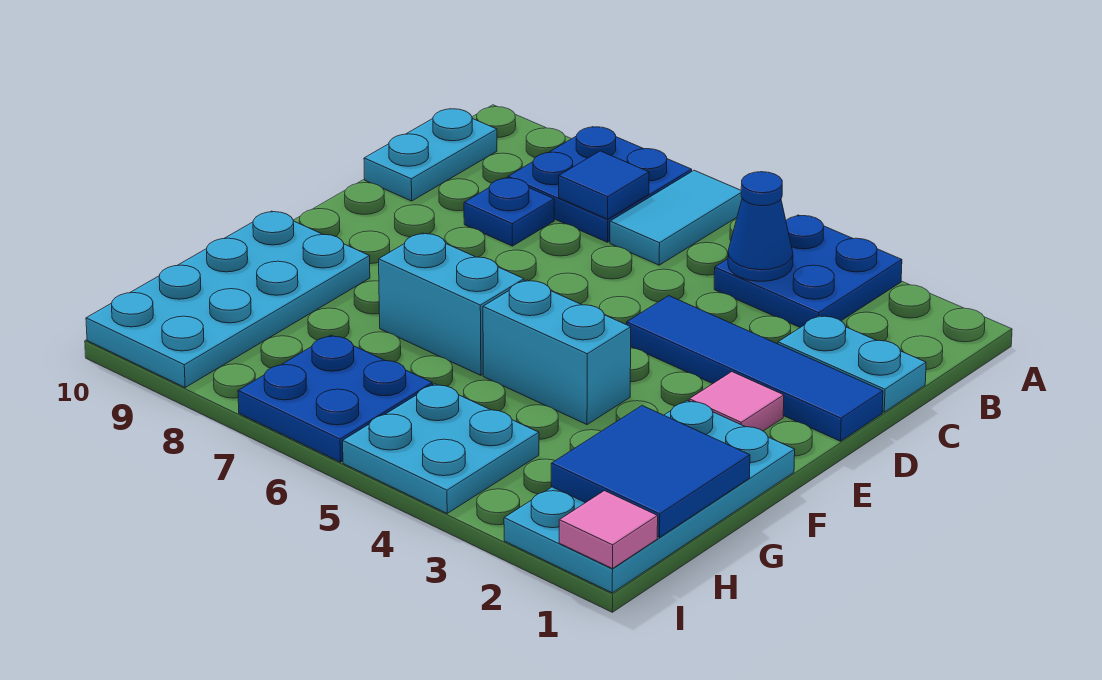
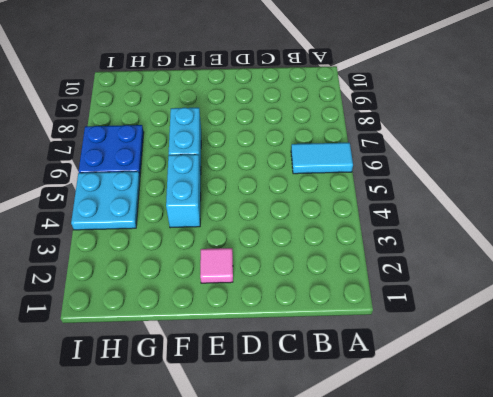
none -> blue plate A3:B4 level 1
none -> blue plate A7:B8 level 1
none -> cyan plate B10:C10 level 1

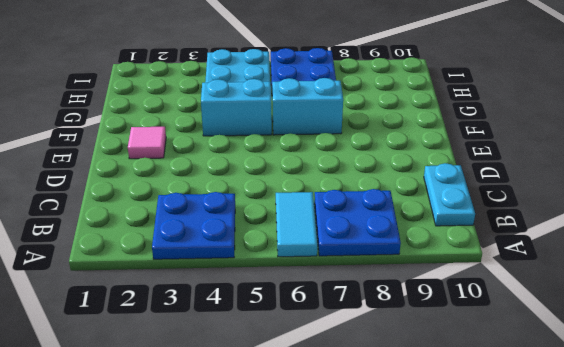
none -> cyan plate C1:C2 level 1
none -> blue plate C8 level 1
none -> blue tile D1:D4 level 1

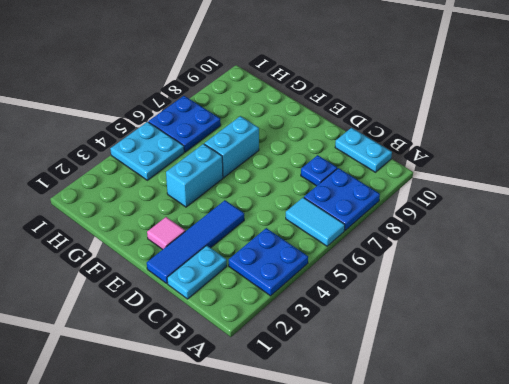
none -> cyan plate F1:I2 level 1
none -> cyan plate F9:I10 level 1
none -> blue cone B4 level 2

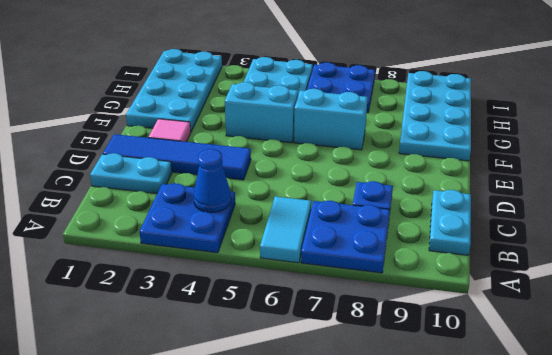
none -> blue tile B7 level 2
none -> blue tile G1:H2 level 2
none -> pink tile I1 level 2

